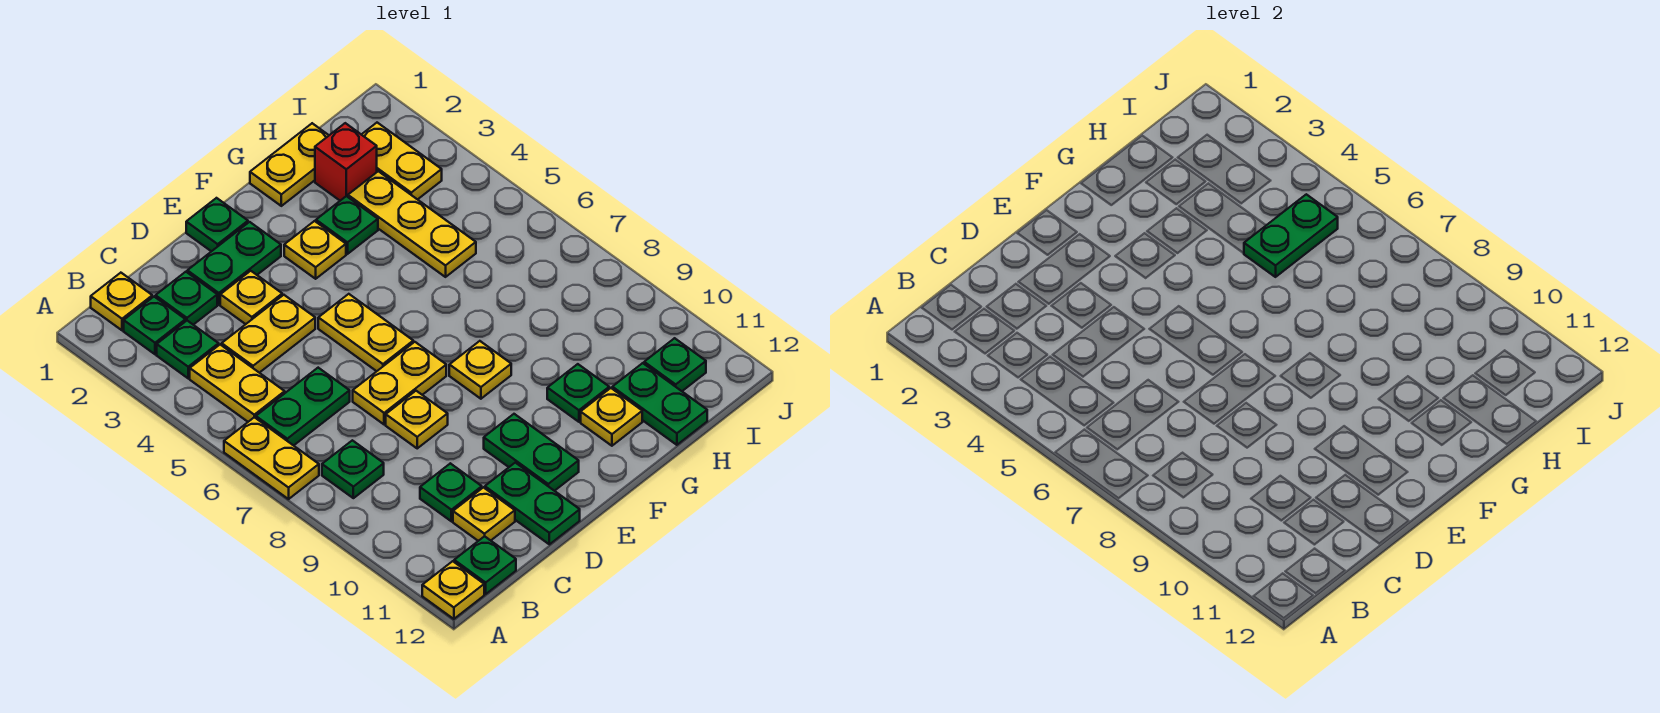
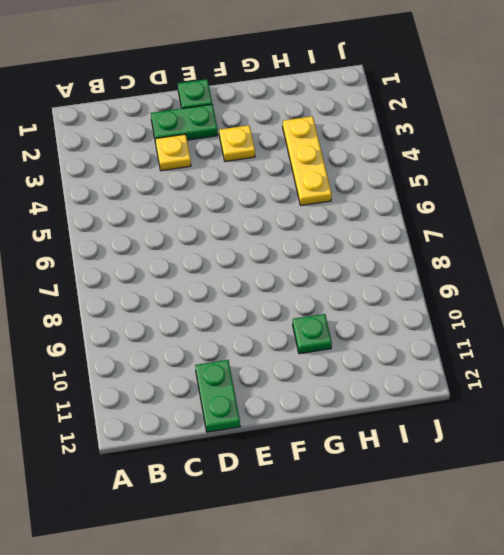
none -> yellow plate A6:A7 level 1
none -> yellow plate A12 level 1
none -> yellow plate B1 level 1
none -> green plate B2 level 1

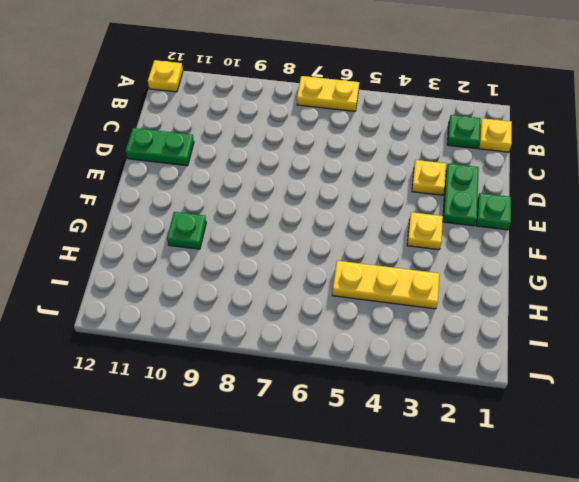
none -> green plate B3 level 1
none -> yellow plate B4:B5 level 1
none -> green plate B6:C6 level 1
none -> green plate B8 level 1

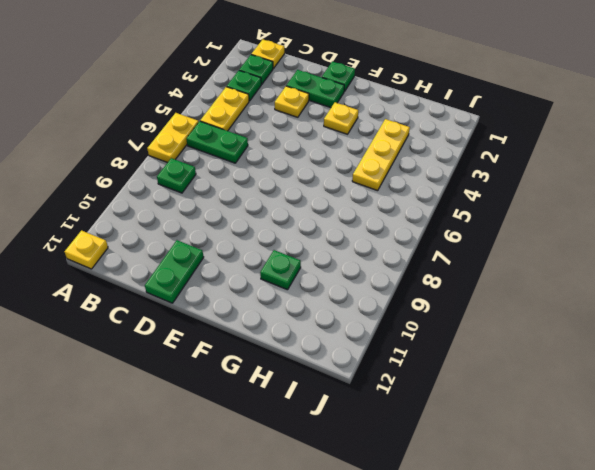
none -> green plate B12 level 1
none -> green plate C2 level 1
none -> yellow plate C4:D4 level 1
none -> green plate C10 level 1

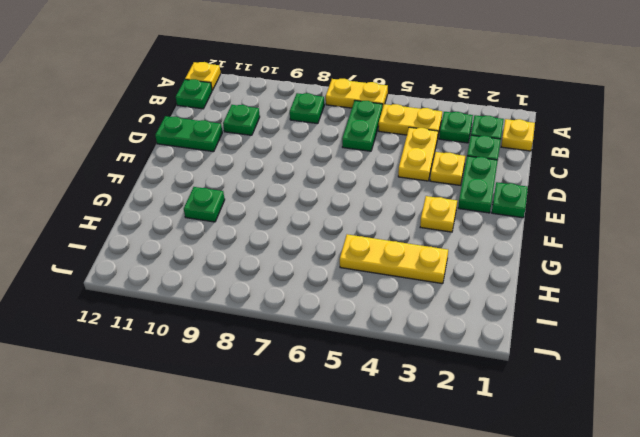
none -> yellow plate C11 level 1
none -> yellow plate D7:E7 level 1
none -> yellow plate D8 level 1
none -> yellow plate E5:E6 level 1

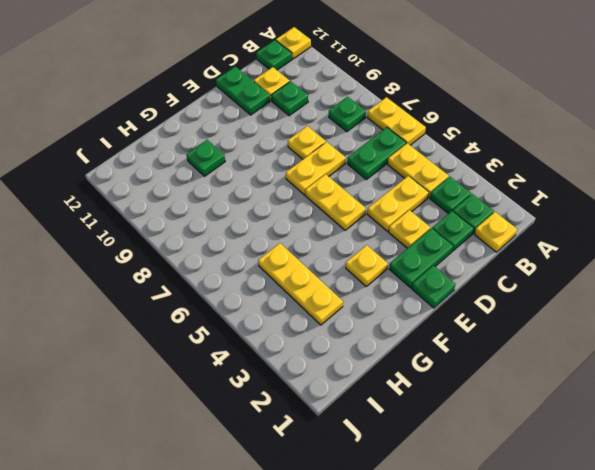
none -> green plate E10:E11 level 1
none -> yellow plate F8 level 1
none -> yellow plate G1:H1 level 1
none -> green plate G3 level 1

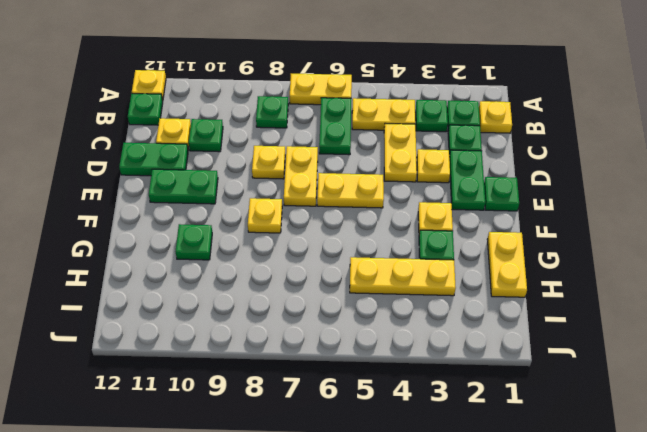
none -> yellow plate G11 level 1
none -> red brick H2 level 1
none -> green plate H11:H12 level 1
none -> yellow plate I2:I3 level 1

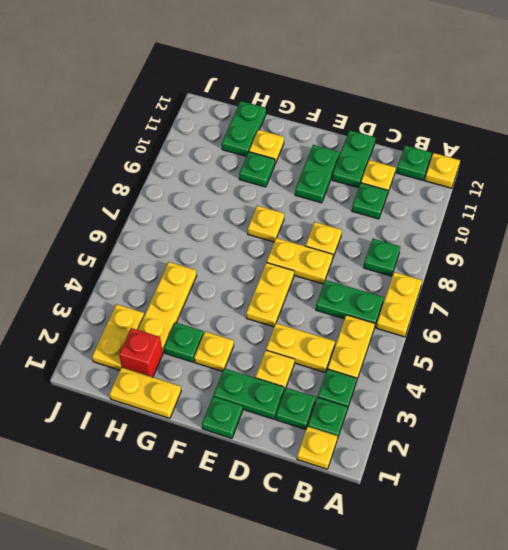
none -> green plate I11 level 1
none -> green plate H5:I5 level 2

